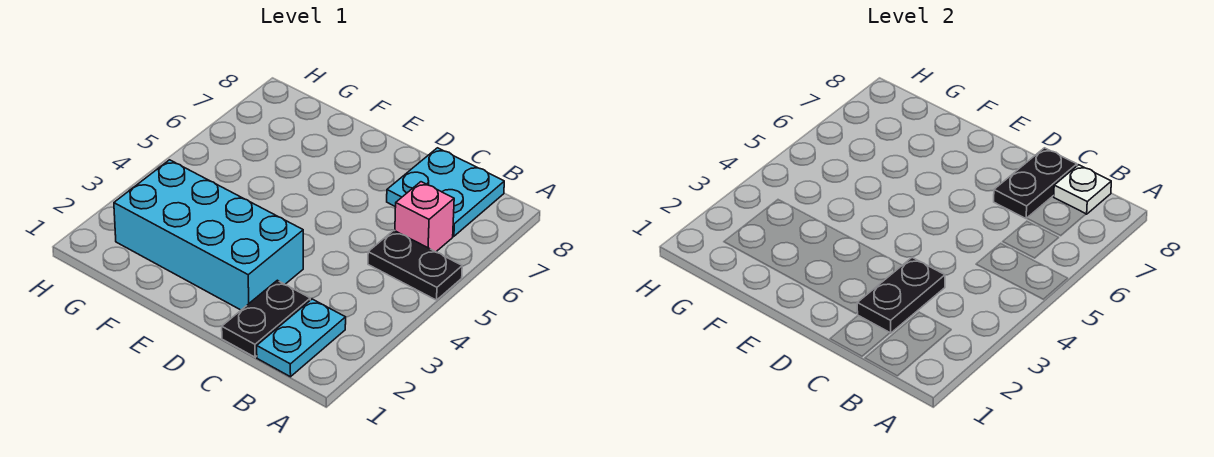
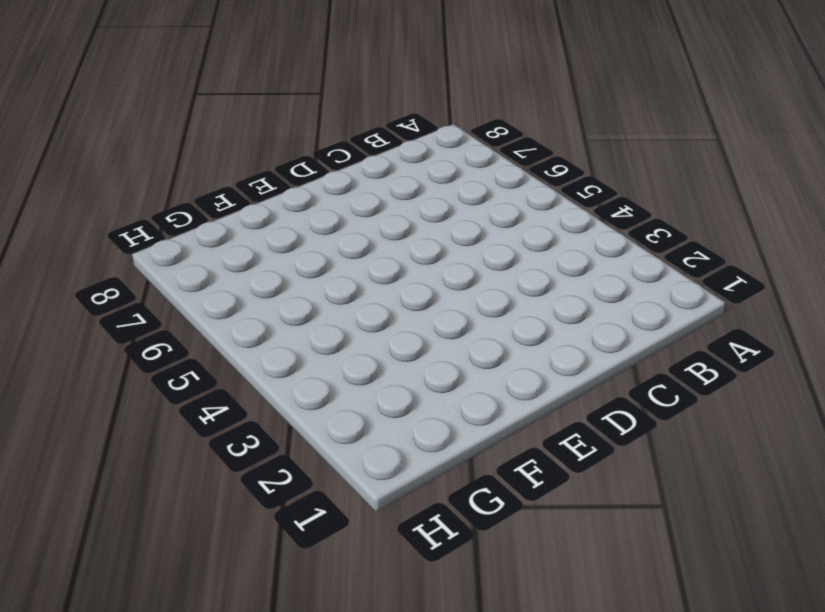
none -> black plate A5:B5 level 1
none -> cyan plate B1:B2 level 1

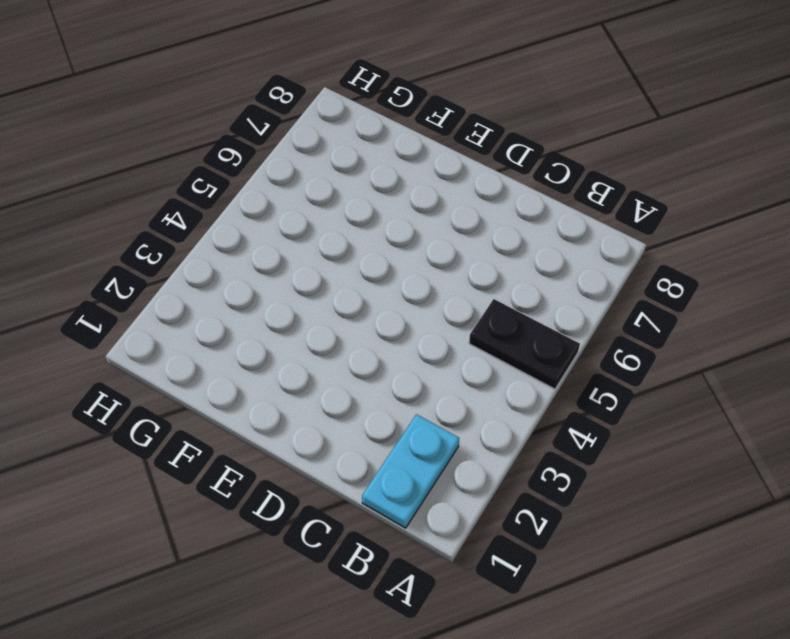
none -> pink brick B6 level 1
none -> cyan plate B7:C8 level 1

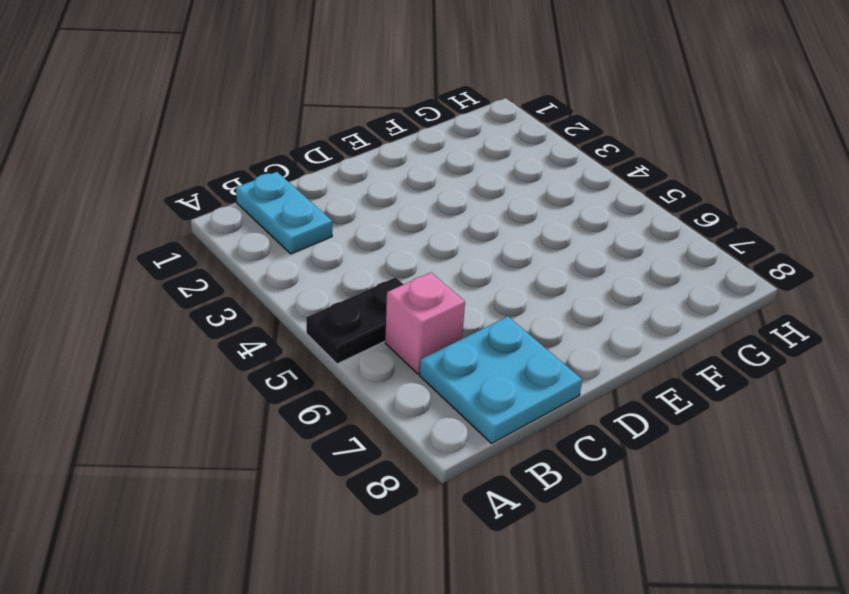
none -> black plate C1:C2 level 1
none -> cyan brick D2:G3 level 1

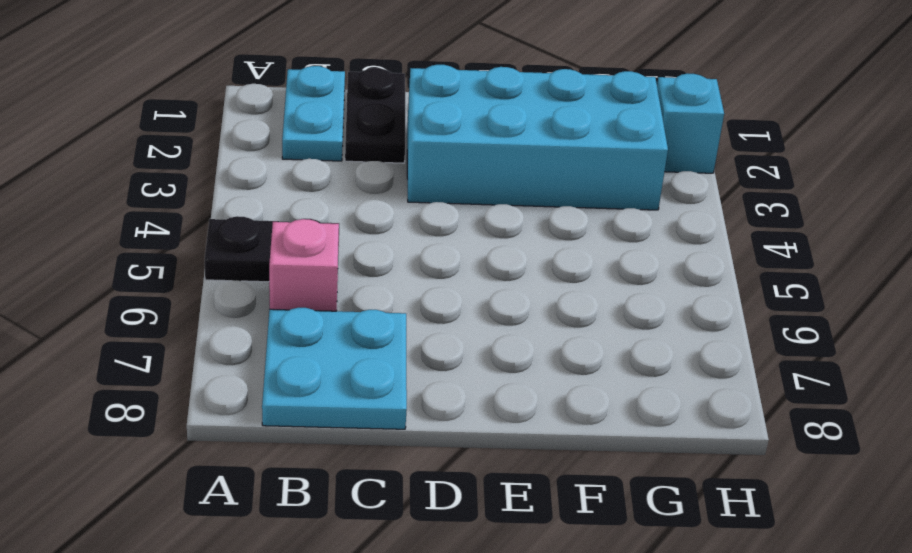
cyan brick H2 level 1 -> none
none -> white plate B8 level 2
none -> black plate C2:C3 level 2

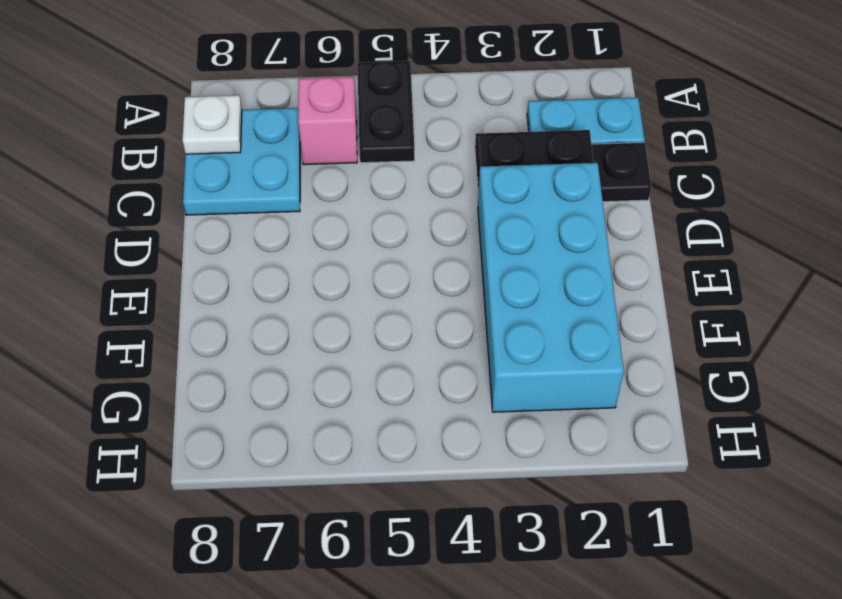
none -> black plate C7:C8 level 2

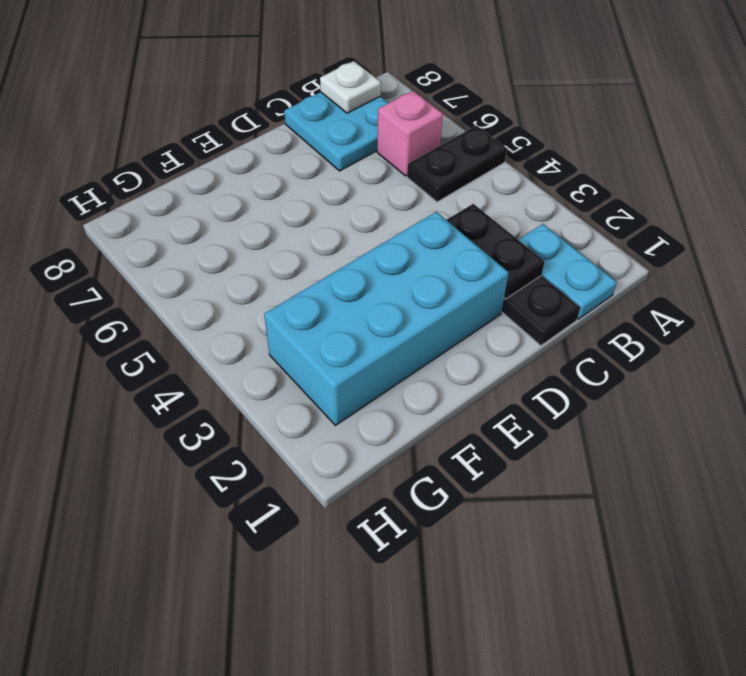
none -> black plate C7:C8 level 2

